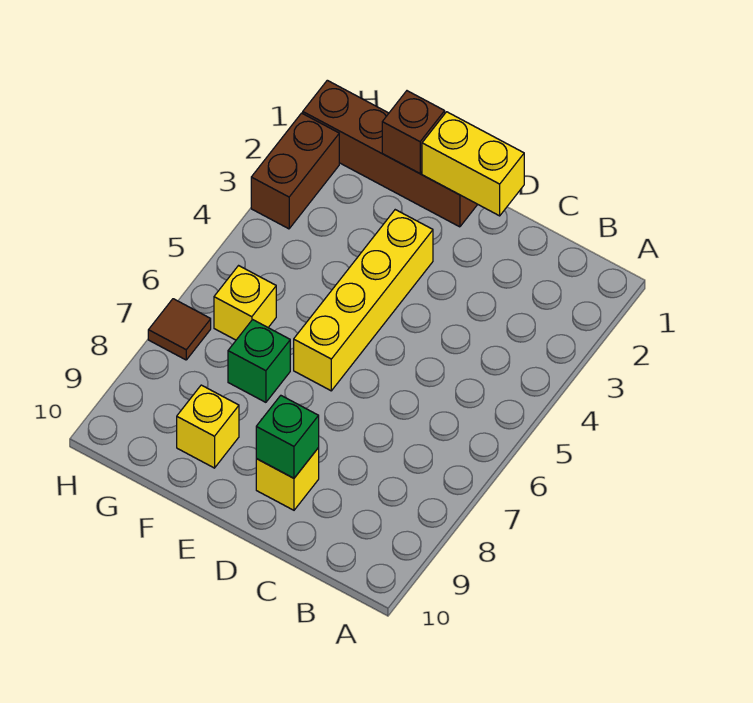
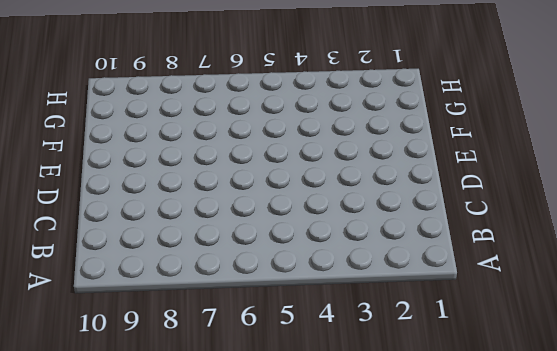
none -> yellow brick D9 level 1
none -> brown brick E1:H1 level 1

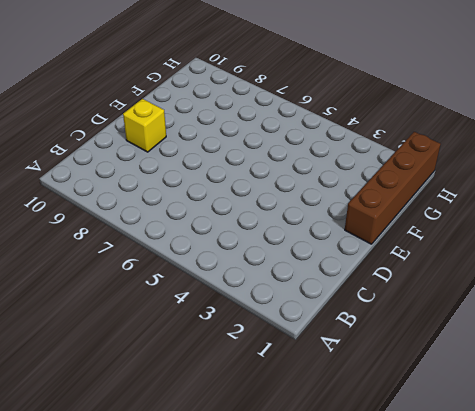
none -> yellow brick E3:E6 level 1
none -> green brick F7 level 1

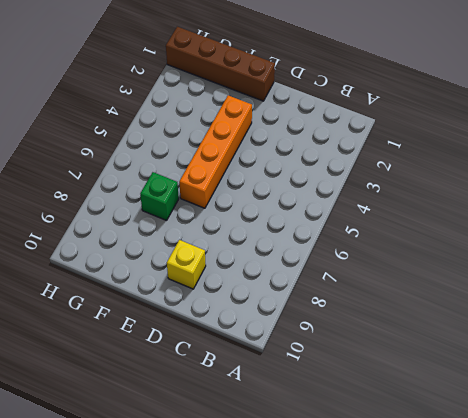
orange brick E3:E6 level 1 -> yellow brick E3:E6 level 1
none -> yellow brick F9 level 1
none -> yellow brick G6 level 1

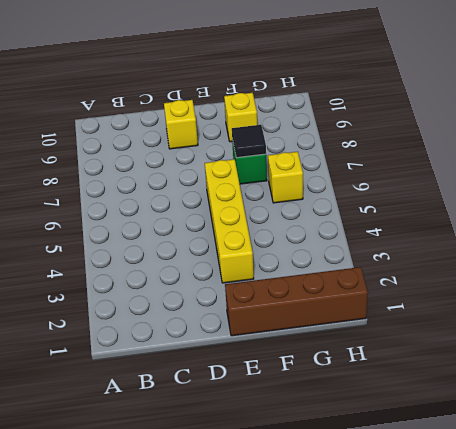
black tile F7 level 2 -> none
none -> brown brick H2:H3 level 1
none -> brown tile H7 level 1

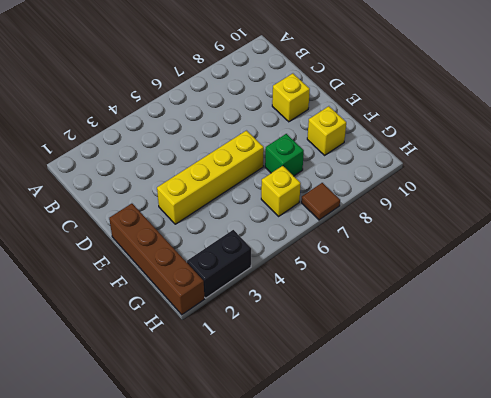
black brick H2:H3 level 1 -> brown brick H2:H3 level 1
none -> yellow brick D1:E1 level 2
none -> green brick D9 level 2

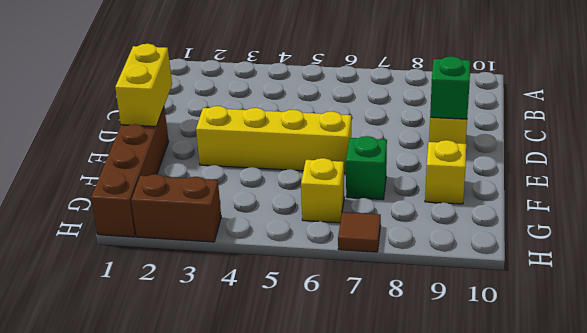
none -> brown brick F1 level 2

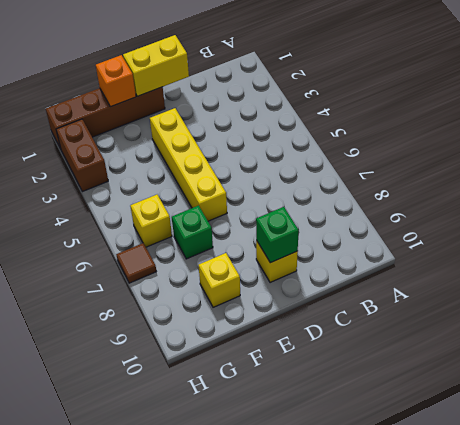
orange brick F1 level 2 -> brown brick F1 level 2

